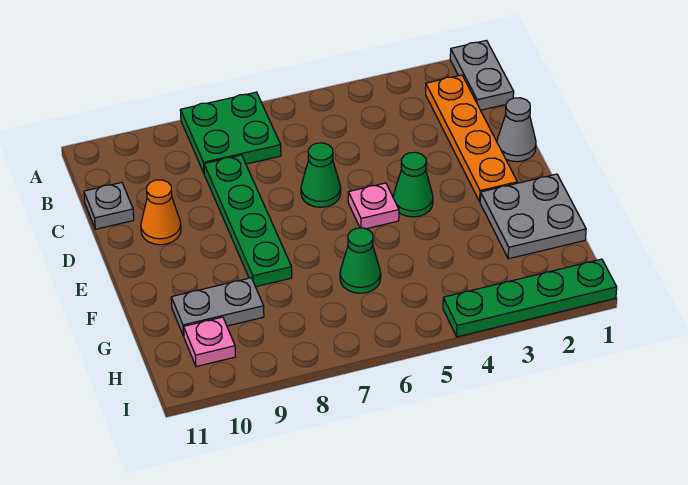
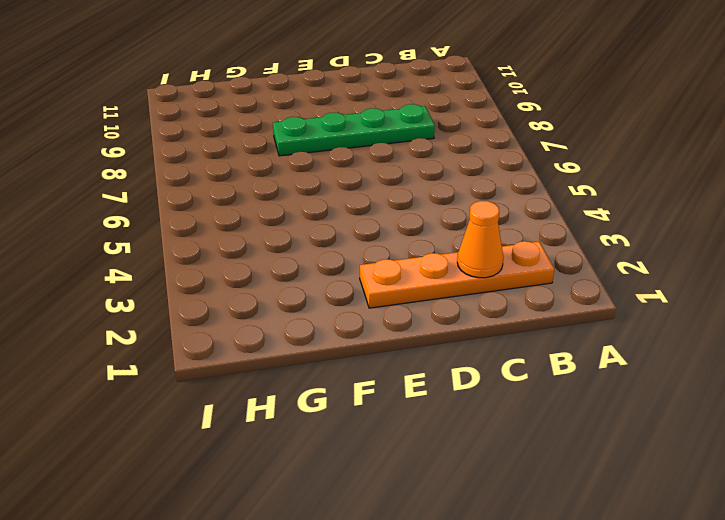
orange cone C2 level 2 -> orange cone D10 level 1
none -> grey plate A1:B1 level 1
none -> green plate A7:B8 level 1
none -> grey plate C11 level 1

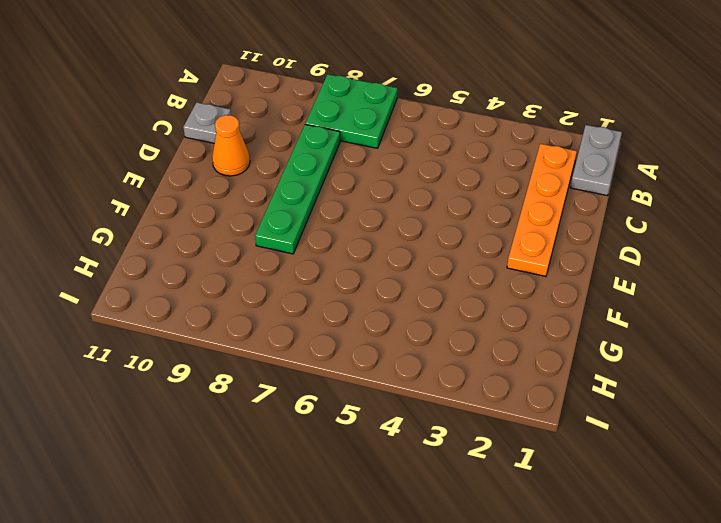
none -> grey cone D1 level 1
none -> green cone D6 level 1
none -> green cone E4 level 1

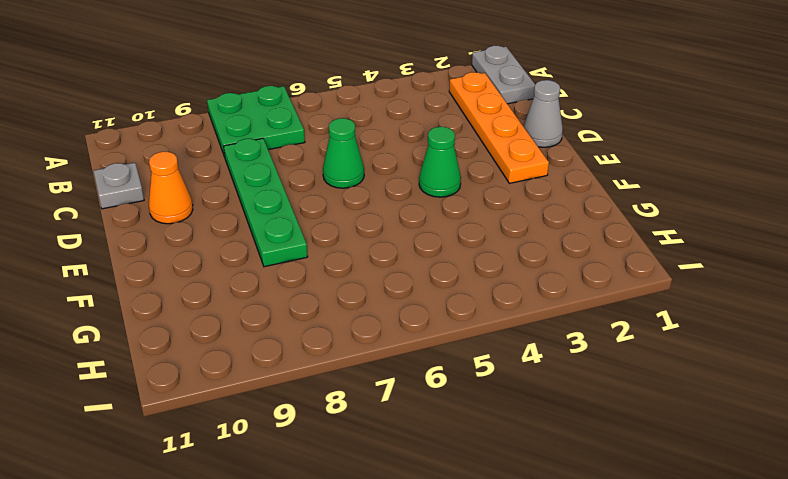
none -> pink plate E5 level 1
none -> grey plate F1:G2 level 1
none -> green cone G6 level 1

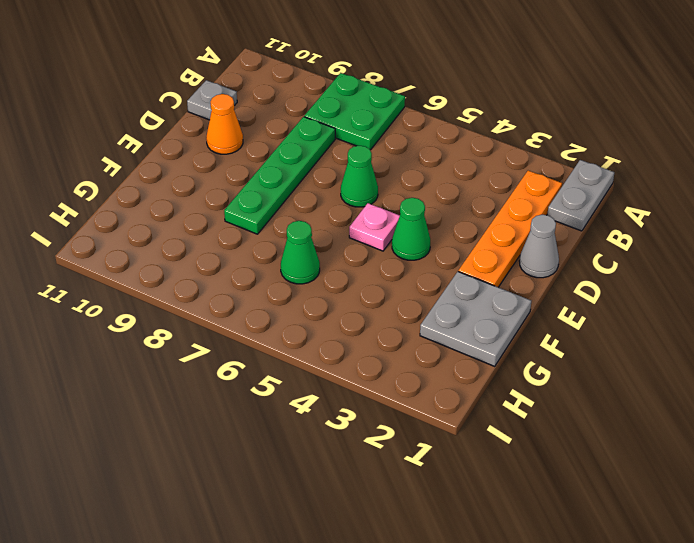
none -> grey plate G9:G10 level 1
none -> pink plate H10 level 1
none -> green plate I1:I4 level 1

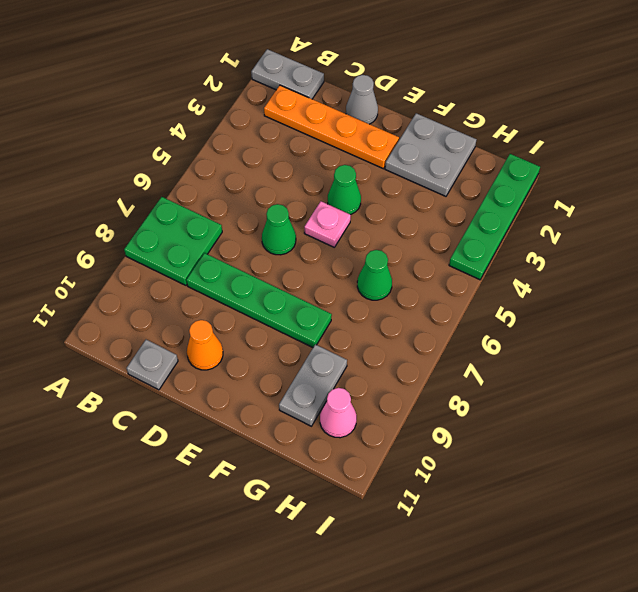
pink cone H10 level 1 -> pink plate H10 level 1

